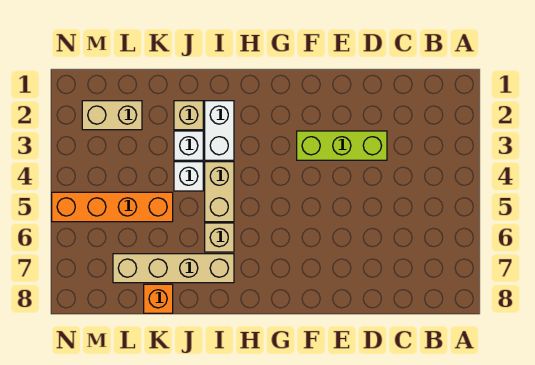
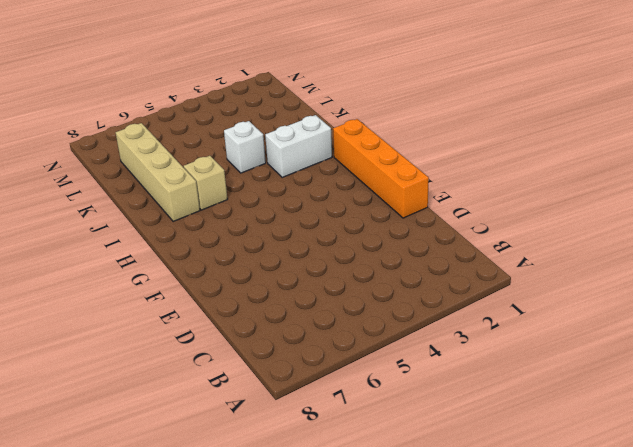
orange brick E1:H1 level 1 -> orange brick K5:N5 level 1
none -> lime brick D3:F3 level 1
none -> tan brick I4:I5 level 1

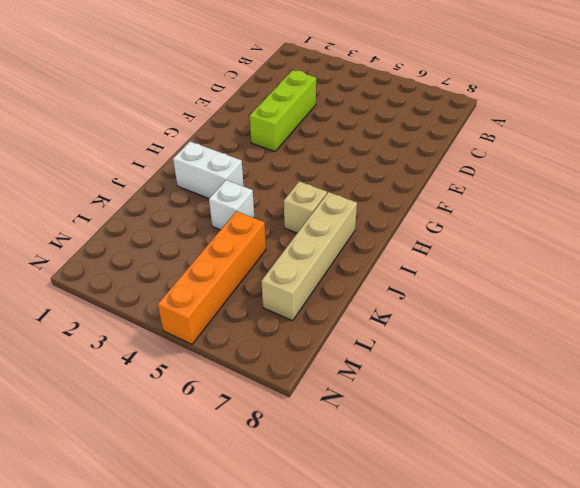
none -> tan brick I4:I5 level 1
none -> tan brick J2 level 1

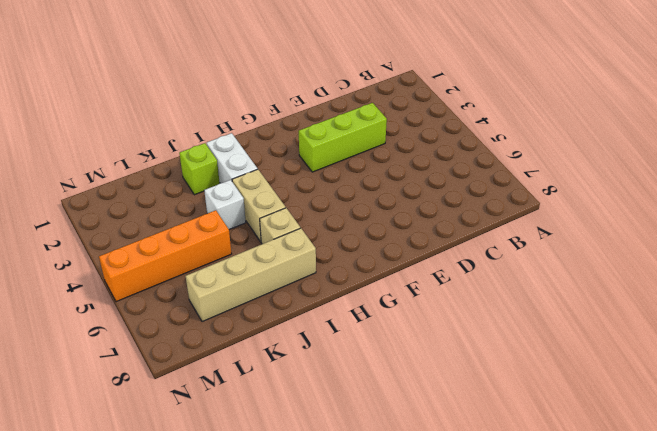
lime brick J2 level 1 -> tan brick J2 level 1
none -> white brick J3 level 1
none -> orange brick K8 level 1

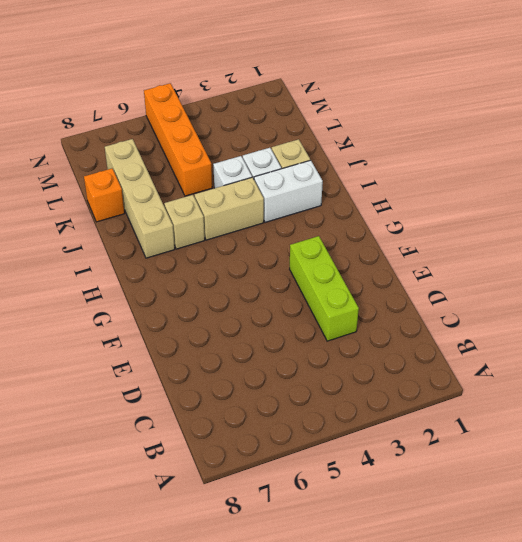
none -> tan brick L2:M2 level 1

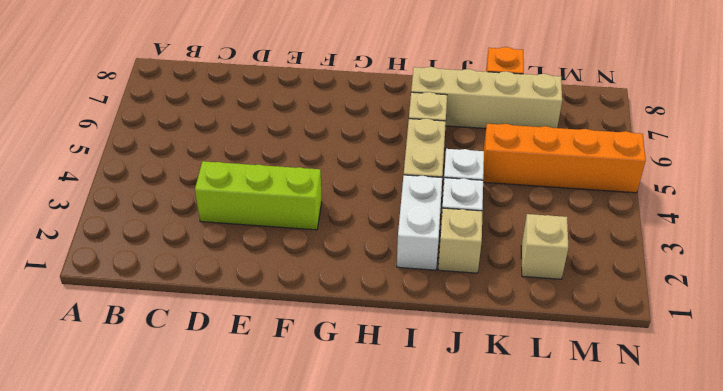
tan brick L2 level 1 -> tan brick L2:M2 level 1

